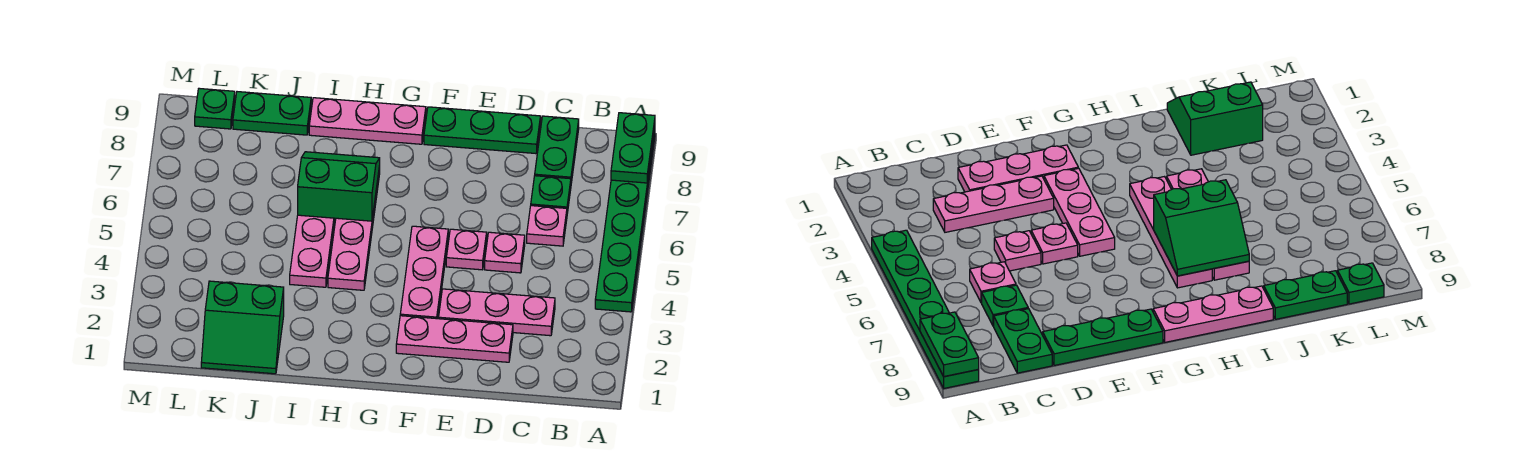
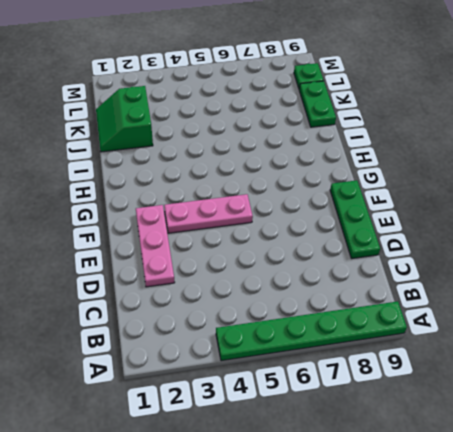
none -> pink plate C3:E3 level 1
none -> pink plate C6 level 1
none -> green plate C7 level 1

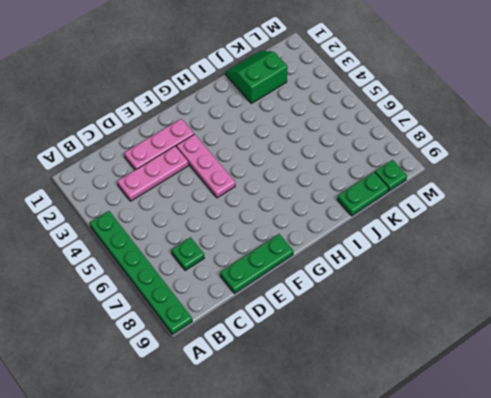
none -> pink plate C6 level 1
none -> green plate C8:C9 level 1
none -> pink plate D5 level 1

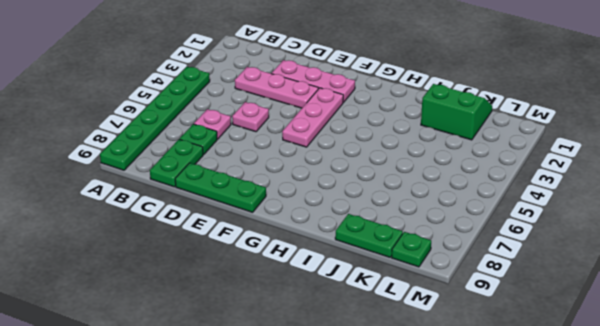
none -> pink plate E5 level 1
none -> pink plate G9:I9 level 1
none -> pink plate H4:H7 level 1

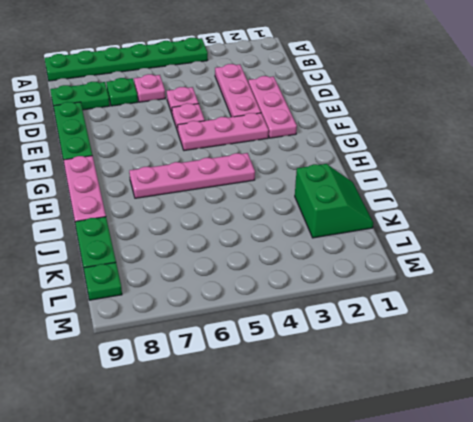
none -> pink plate I4:I7 level 1
none -> green plate A8:A9 level 2
none -> green slope H6:I7 level 2 top 6

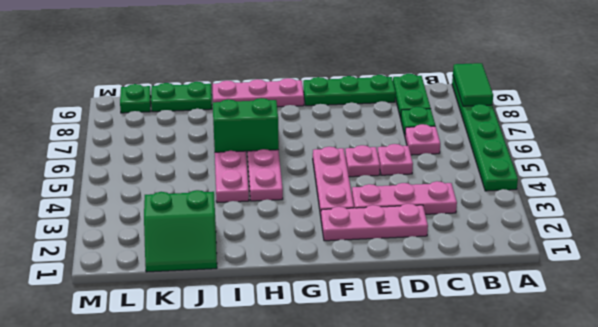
green tile A8:A9 level 2 -> green plate A8:A9 level 2

